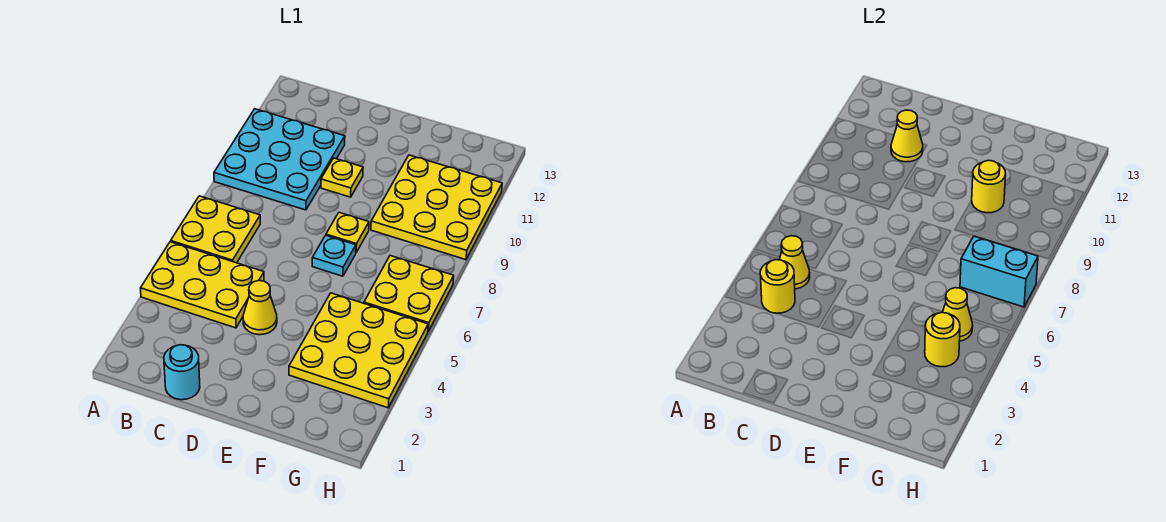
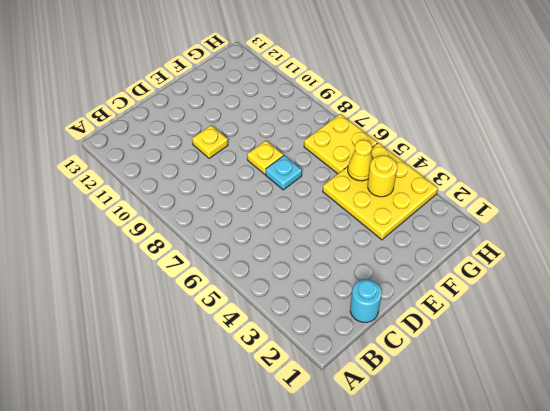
none -> yellow plate A4:C5 level 1
none -> yellow plate A6:B7 level 1
none -> cyan plate A9:C11 level 1

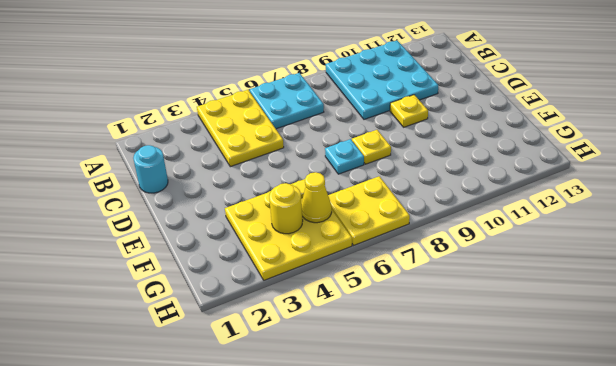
cyan plate A6:B7 level 1 -> yellow plate A6:B7 level 1
none -> yellow cone D4 level 1
none -> yellow plate F9:H11 level 1
none -> yellow round brick B4 level 2

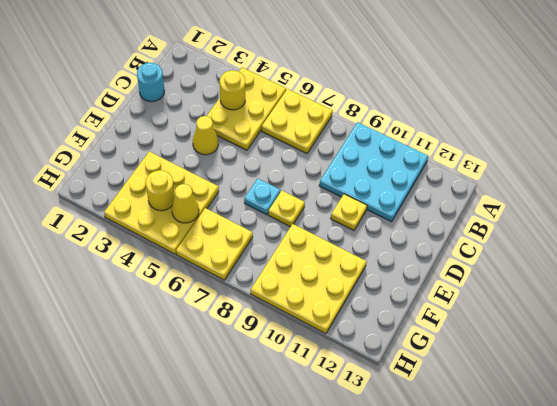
none -> yellow cone B5 level 2
none -> yellow cone C11 level 2
none -> yellow round brick F10 level 2

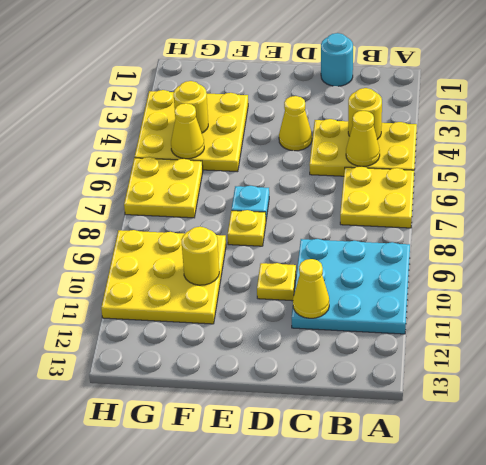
none -> cyan brick G7:H7 level 2

